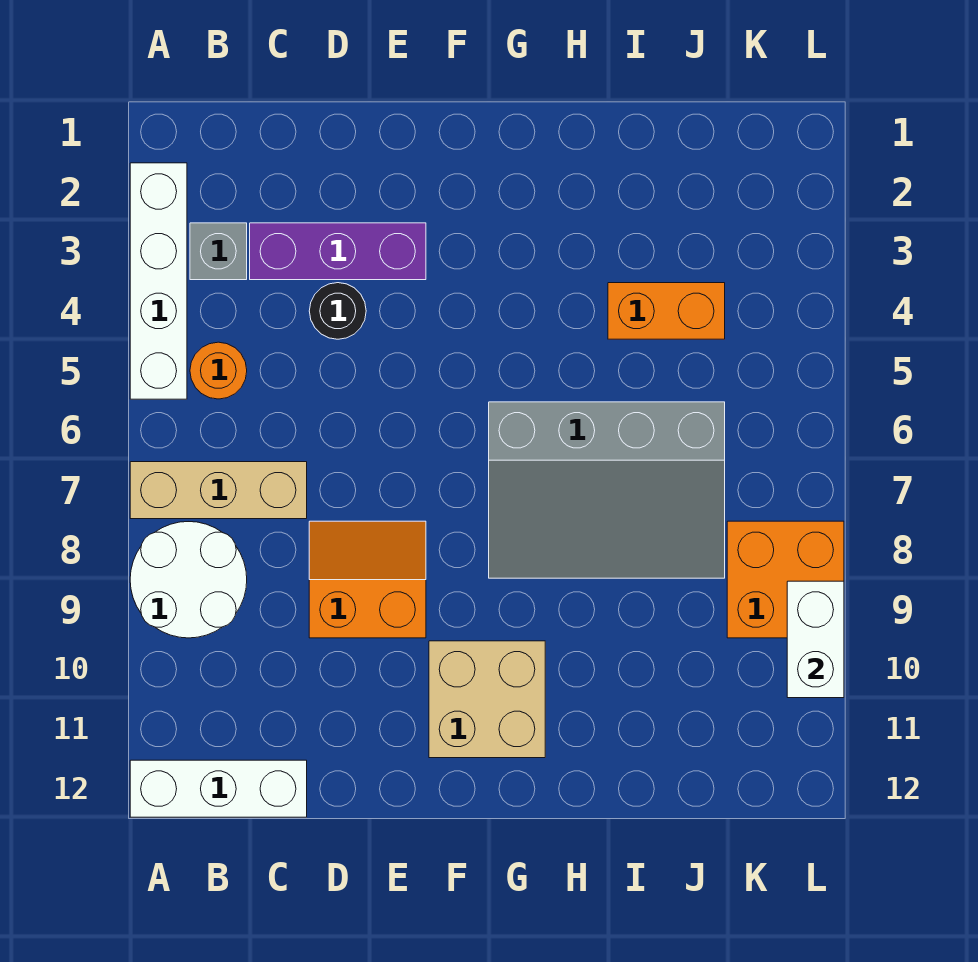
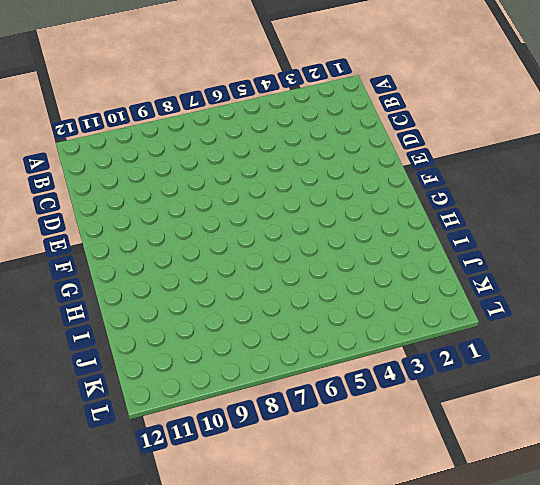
none -> white brick A2:A5 level 1
none -> tan brick A7:C7 level 1
none -> white round brick A8:B9 level 1

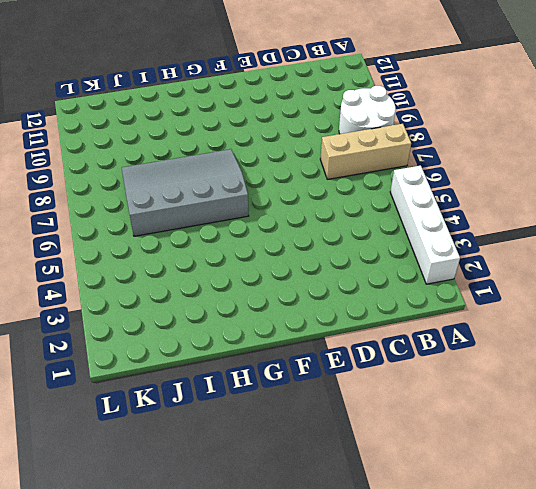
none -> white brick A12:C12 level 1
none -> grey brick B3 level 1
none -> orange round brick B5 level 1

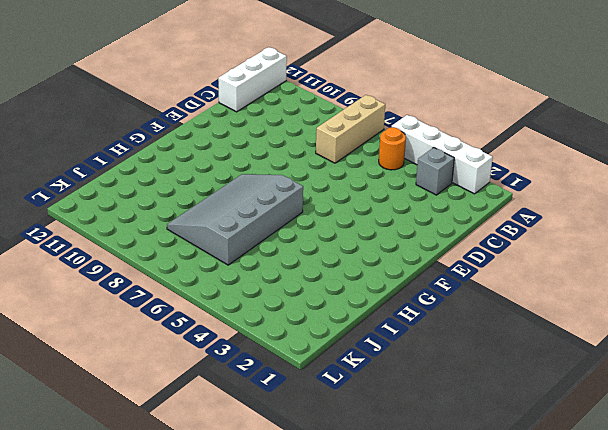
none -> white round brick A8:B9 level 1
none -> purple brick C3:E3 level 1
none -> black round brick D4 level 1

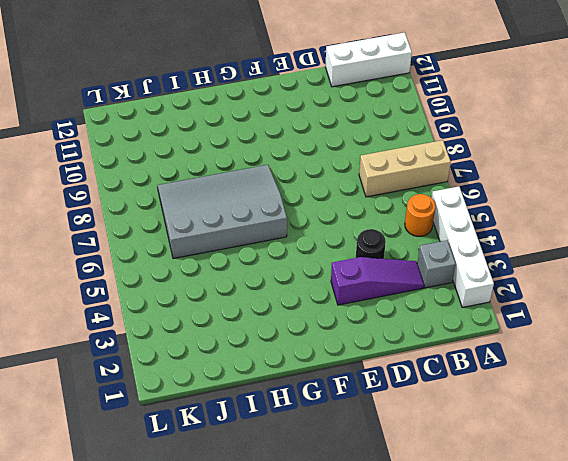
purple slope C3:E3 level 1 top E -> purple brick C3:E3 level 1
none -> white round brick A8:B9 level 1
none -> orange slope D8:E9 level 1 top 9
none -> tan brick F10:G11 level 1

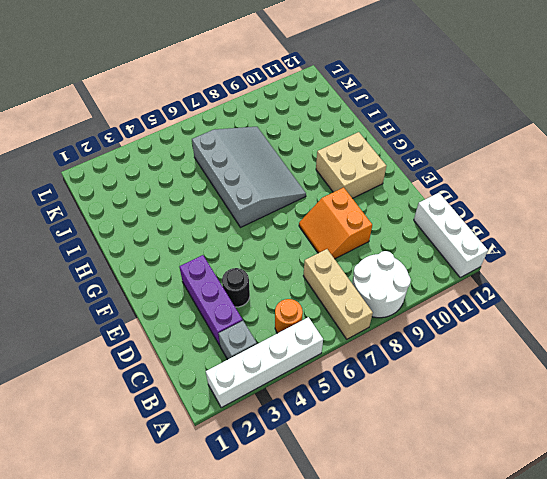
none -> orange brick I4:J4 level 1
none -> orange brick K8:L9 level 1
none -> white brick L9:L10 level 2

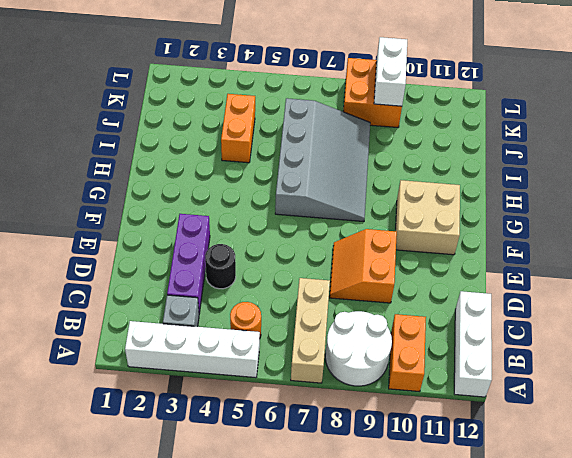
orange brick A10:B10 level 1 -> none
white brick K9:L9 level 2 -> white brick L9:L10 level 2

